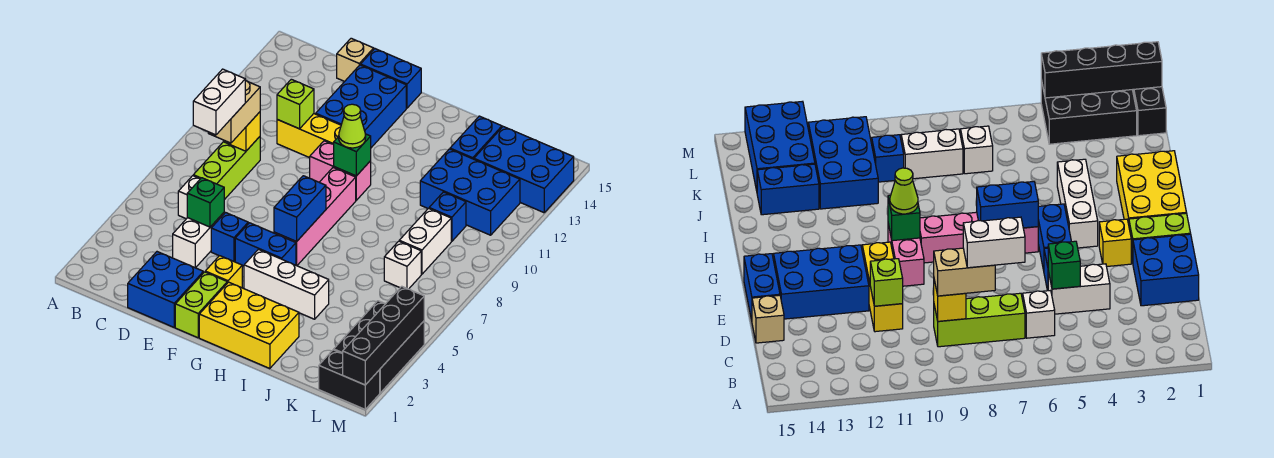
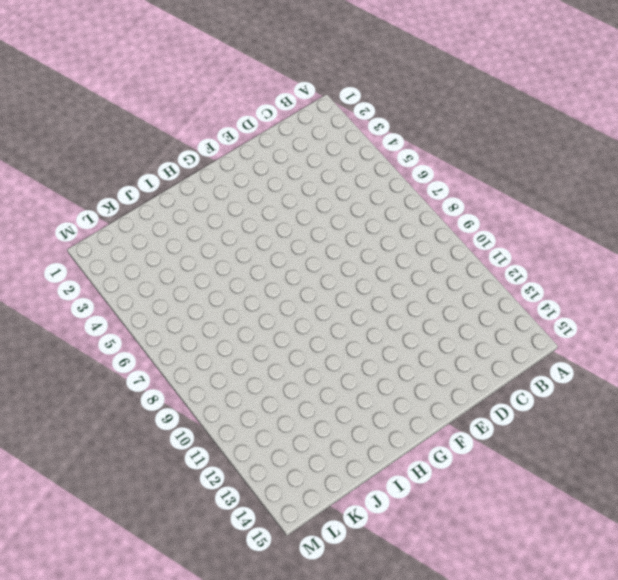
none -> white brick C6 level 1
none -> lime brick C7:C9 level 1
none -> blue brick D1:E2 level 1
none -> white brick D4:D5 level 1

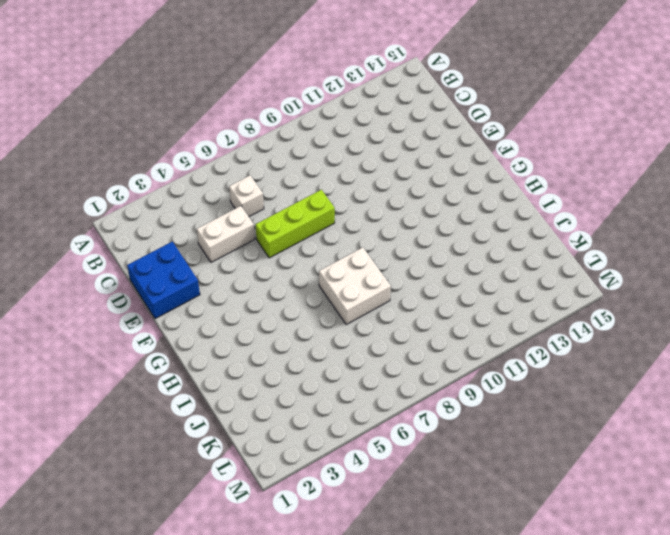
lime brick E6:E8 level 1 -> lime brick C7:C9 level 1
white brick H7:I8 level 1 -> none
none -> yellow brick D11:F11 level 1
none -> tan brick D15 level 1
none -> blue brick E5 level 1
none -> blue brick E12:F14 level 1

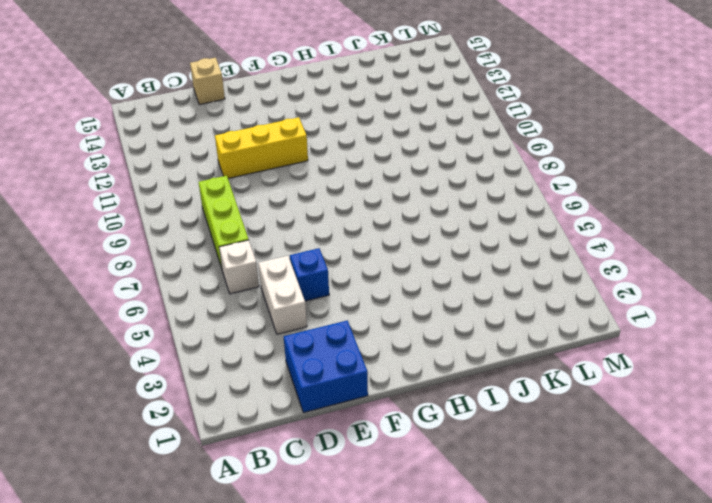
none -> blue brick E12:F14 level 1
none -> blue brick E15:F15 level 1
none -> lime brick F1:F2 level 1
none -> yellow brick F3 level 1

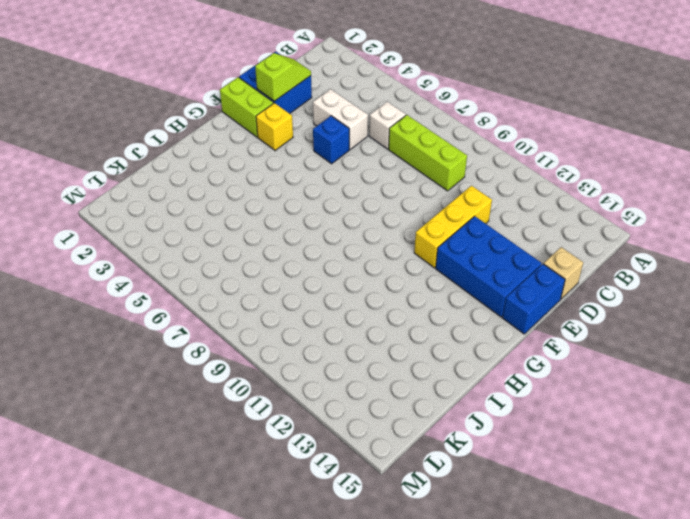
lime slope D2:E2 level 2 top E -> none
none -> blue brick F5:G5 level 1
none -> pink brick F10:G10 level 1
none -> yellow brick G1:I2 level 1
none -> white brick G4:I4 level 1

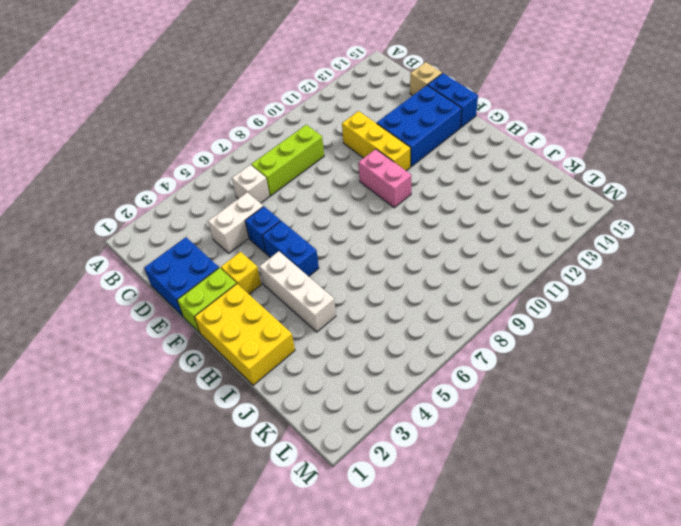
none -> pink brick G6:G9 level 1
none -> blue brick J11:L12 level 1
none -> blue brick J13:J14 level 1
none -> white brick K7 level 1

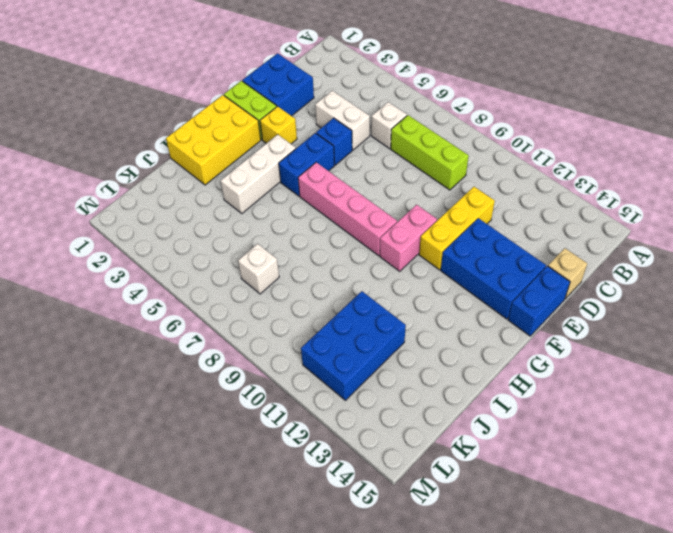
none -> blue brick J13:J14 level 1
none -> white brick K8:K9 level 1
none -> blue brick K10 level 1
none -> blue brick K13:M14 level 1

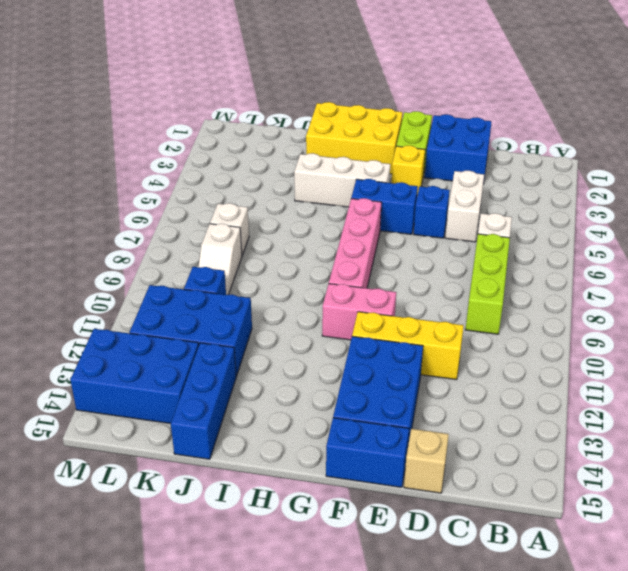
blue brick J13:J15 level 1 -> blue brick J13:J14 level 1
white slope K8:K9 level 1 top 8 -> white brick K8:K9 level 1
none -> black brick L1:M1 level 1
none -> black brick L2:M4 level 1
none -> yellow brick C9 level 2
none -> green brick D5 level 2

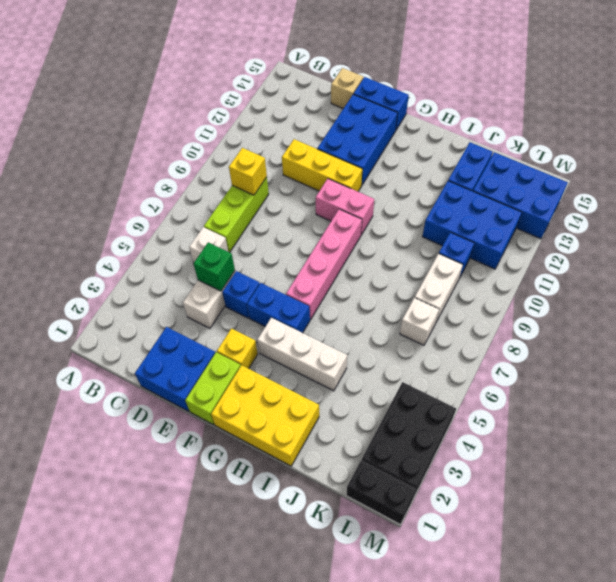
none -> lime brick D11 level 2
none -> blue brick G6:G7 level 2
none -> green brick G10 level 2
none -> black brick M1:M4 level 2

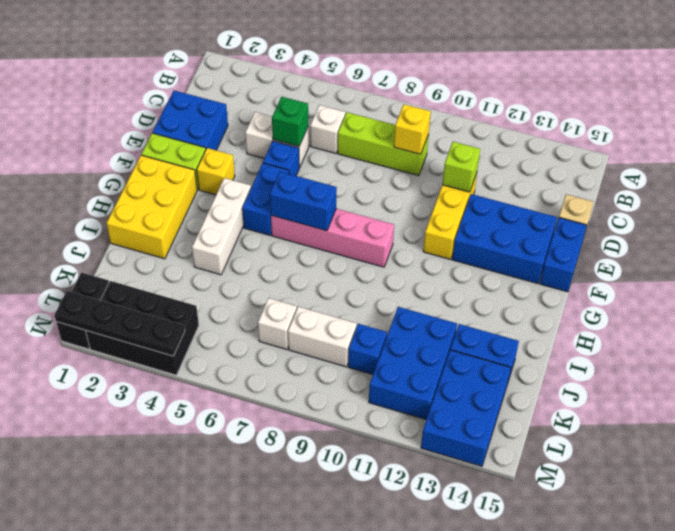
black plate M1:M4 level 2 -> black brick M1:M4 level 2
none -> pink brick F10:G10 level 1
none -> green brick G10 level 2
none -> tan brick C8:C9 level 3
none -> lime cone G10 level 3

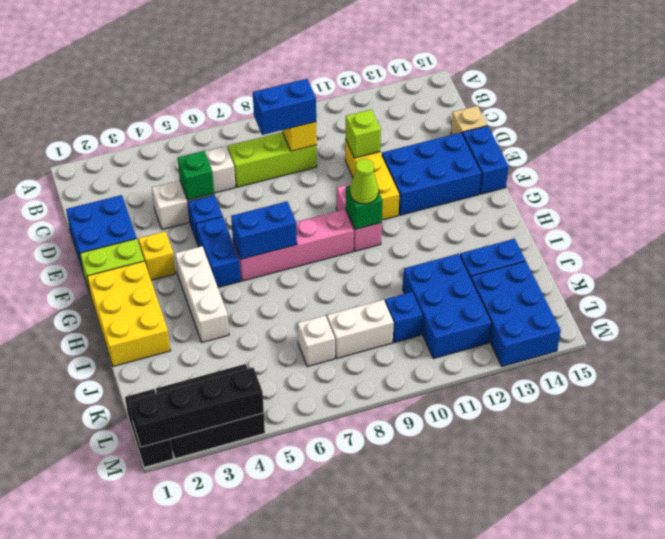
blue brick C8:C9 level 3 -> tan brick C8:C9 level 3
none -> white brick C7:C8 level 4

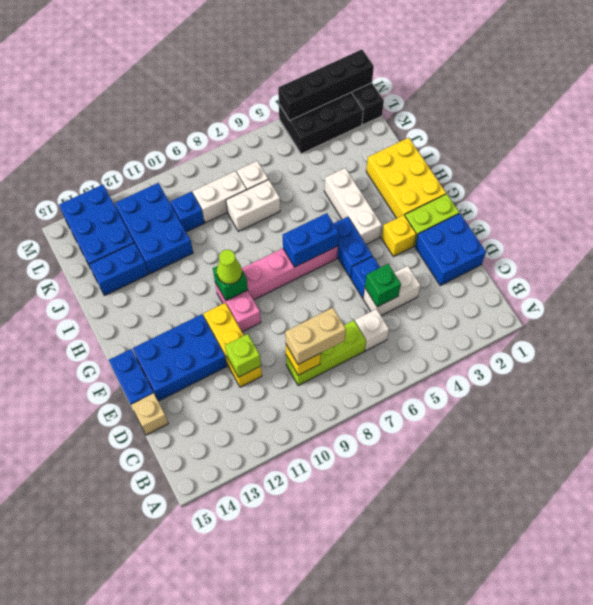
white brick J7:J8 level 1 -> white brick C7:C8 level 4

